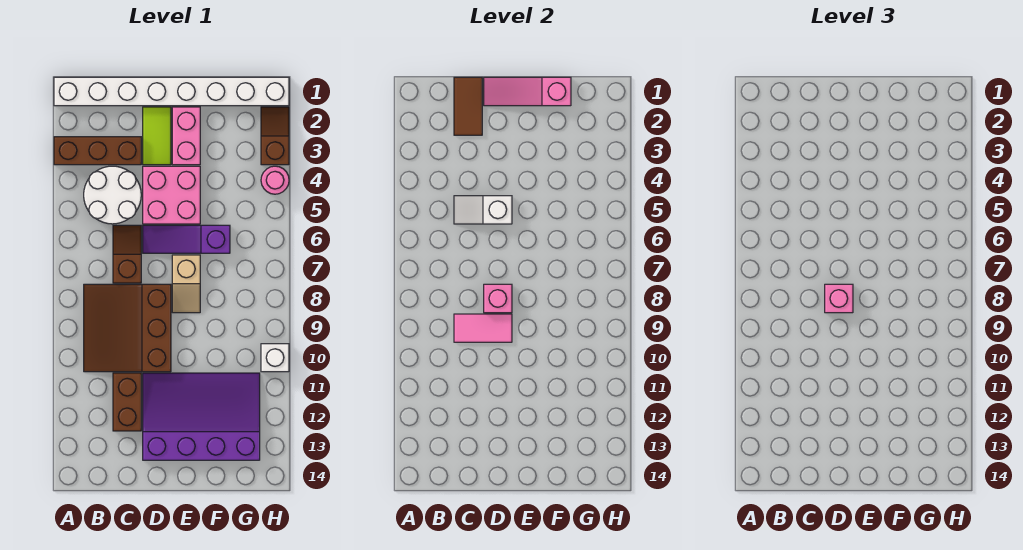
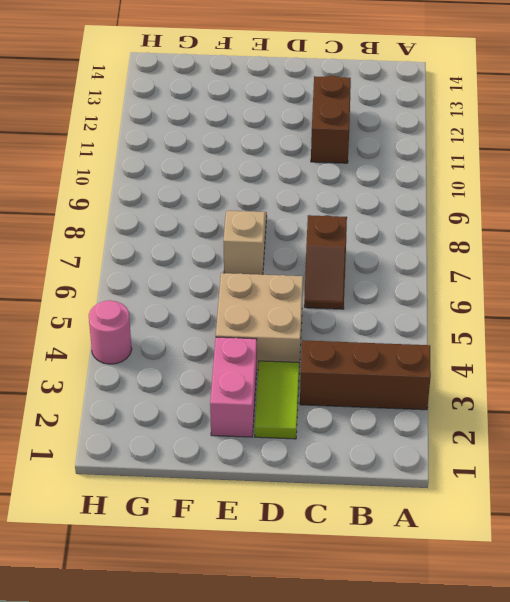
tan brick D4:E5 level 1 -> pink brick D4:E5 level 1
none -> white brick A1:H1 level 1
none -> white round brick B4:C5 level 1
none -> brown slope B8:D10 level 1 top D

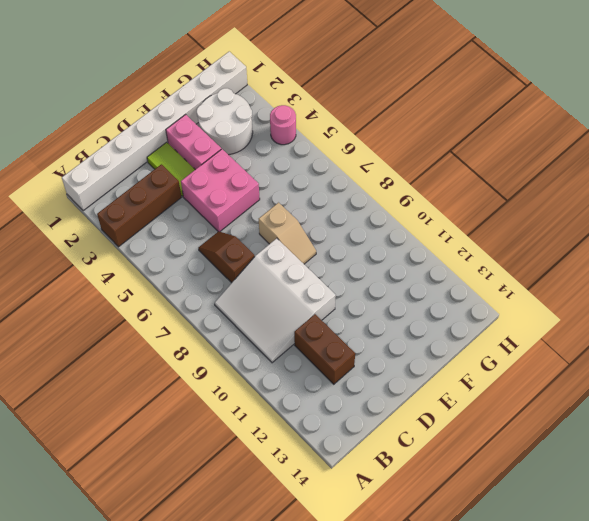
white slope B8:D10 level 1 top D -> brown slope B8:D10 level 1 top D
white round brick F2:G3 level 1 -> white round brick B4:C5 level 1
none -> purple slope D6:F6 level 1 top F
none -> purple slope D11:G13 level 1 top 13
none -> brown slope H2:H3 level 1 top 3

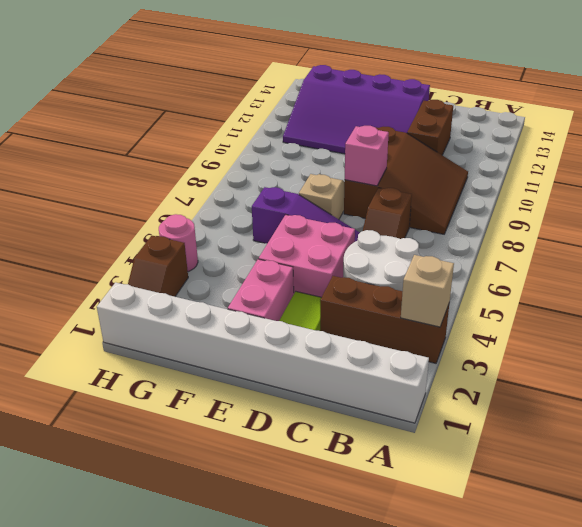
tan brick A3 level 2 -> none
none -> white brick H10 level 1
none -> brown tile C1:C2 level 2
none -> white slope C5:D5 level 2 top D

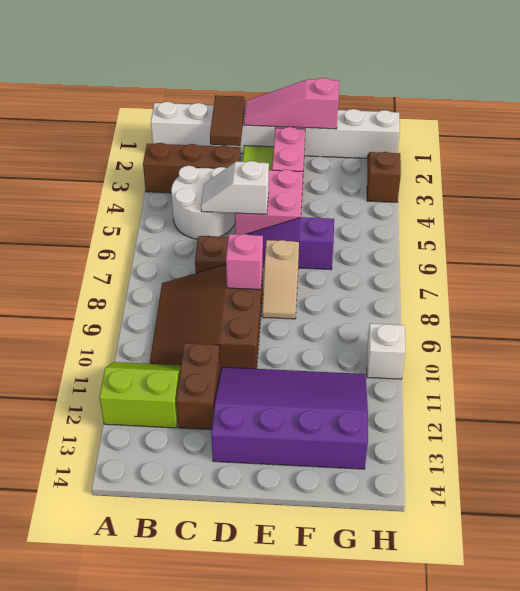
lime slope A11:B12 level 1 top 12 -> none
none -> pink round brick H4 level 1
none -> pink tile C9:D9 level 2
none -> pink brick D8 level 3

